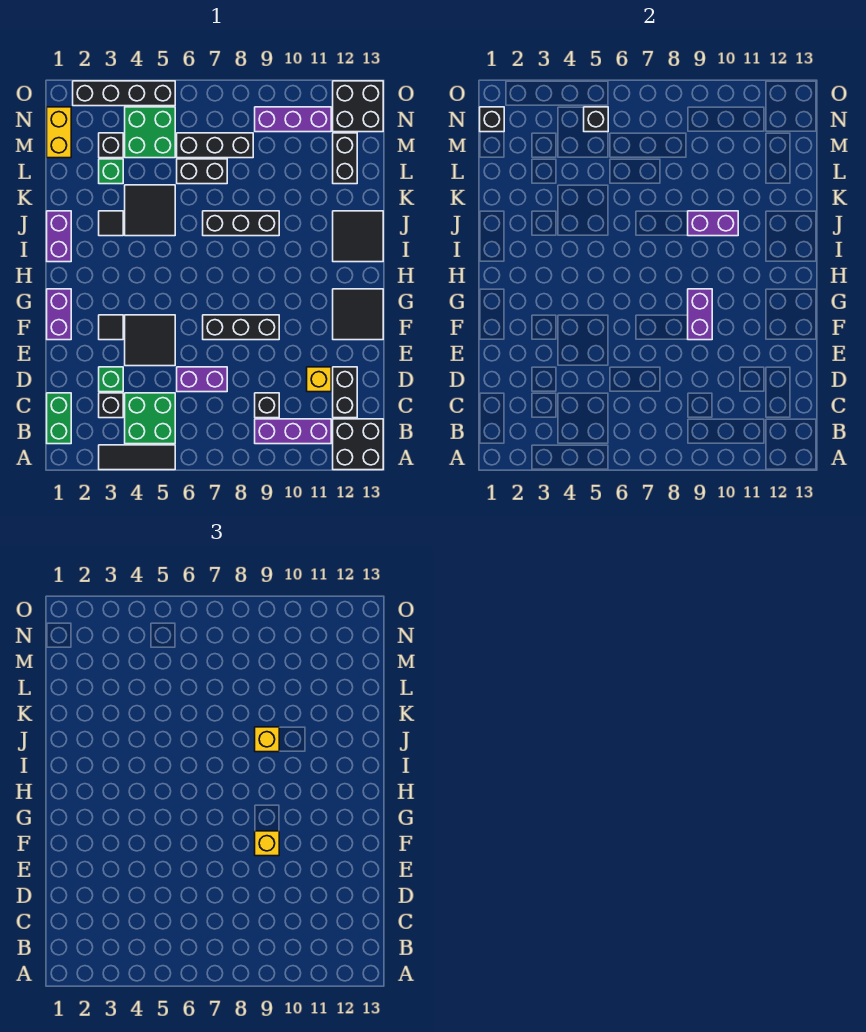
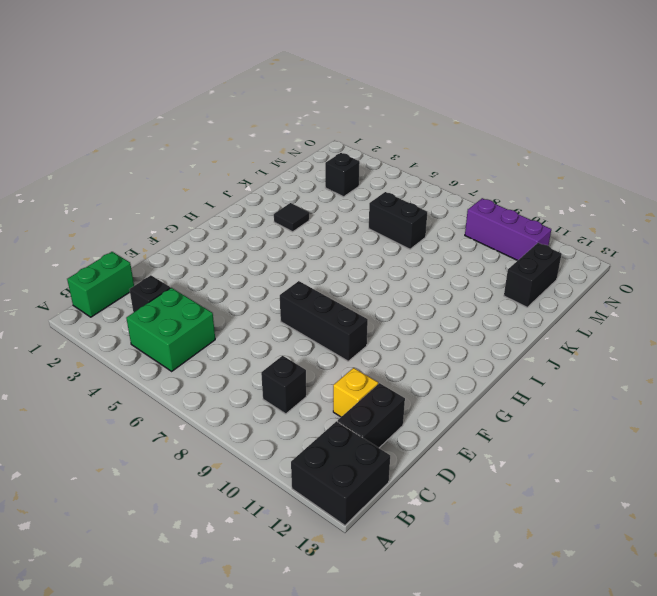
none -> black tile A3:A5 level 1
none -> purple brick B9:B11 level 1
none -> green brick D3 level 1
none -> purple brick D6:D7 level 1

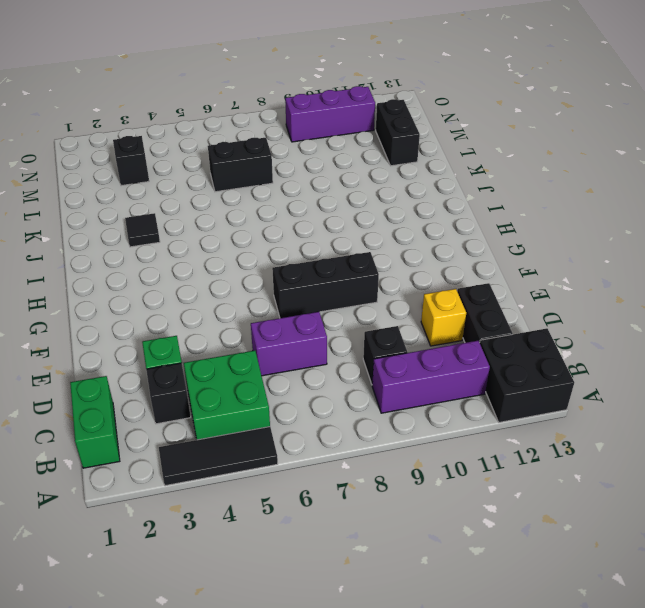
none -> black tile E4:F5 level 1
none -> purple brick F1:G1 level 1
none -> black tile F3 level 1
none -> black tile F12:G13 level 1

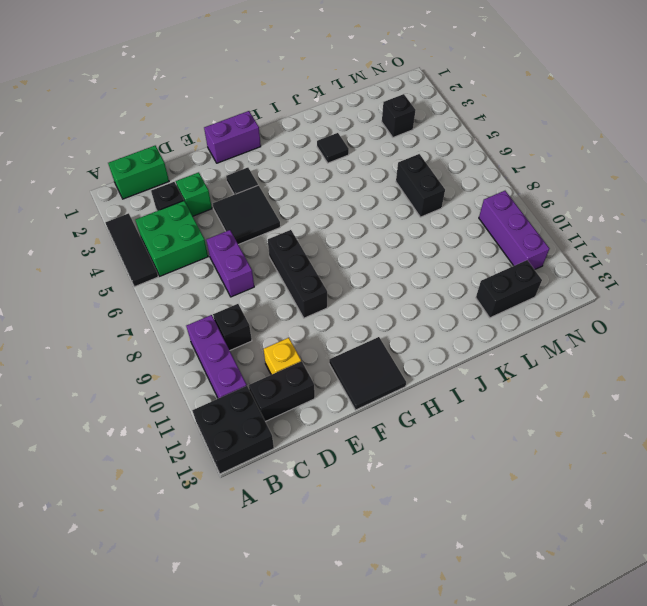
none -> purple brick I1:J1 level 1
none -> black tile I12:J13 level 1
none -> black tile J4:K5 level 1
none -> black brick J7:J9 level 1

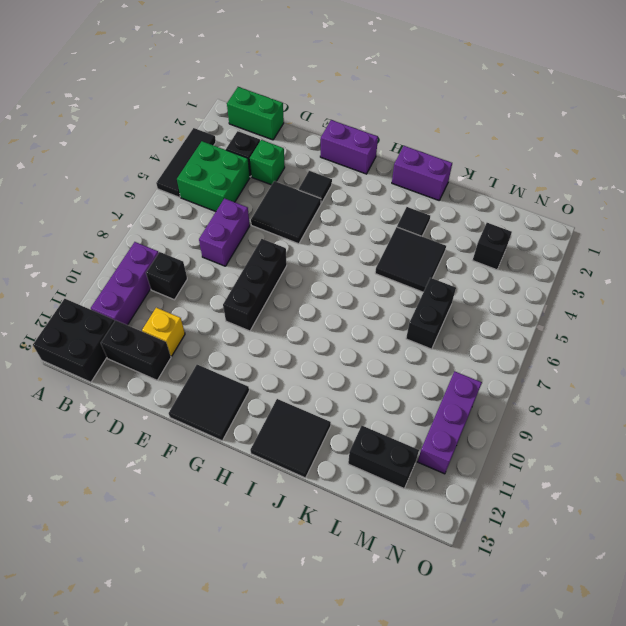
none -> black brick J7:J9 level 1
none -> green brick L3 level 1
none -> yellow brick M1:N1 level 1
none -> green brick M4:N5 level 1

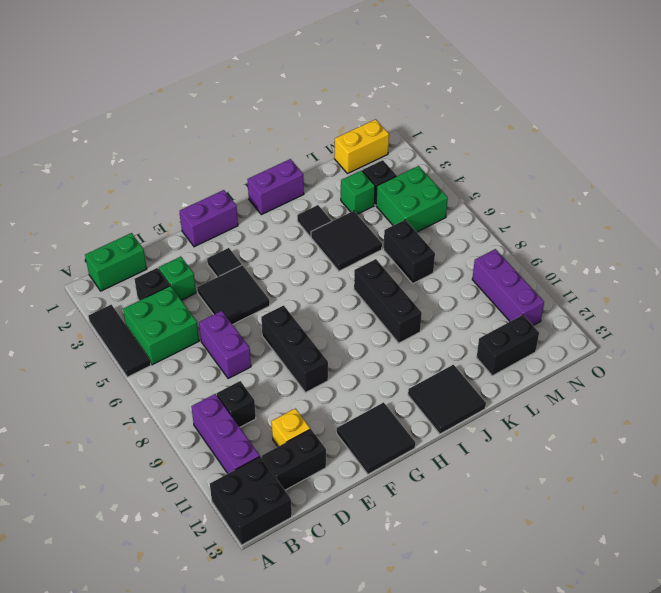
none -> black brick M6:M8 level 1
none -> black brick N12:O13 level 1
none -> black brick O2:O5 level 1
none -> purple brick F9:G9 level 2

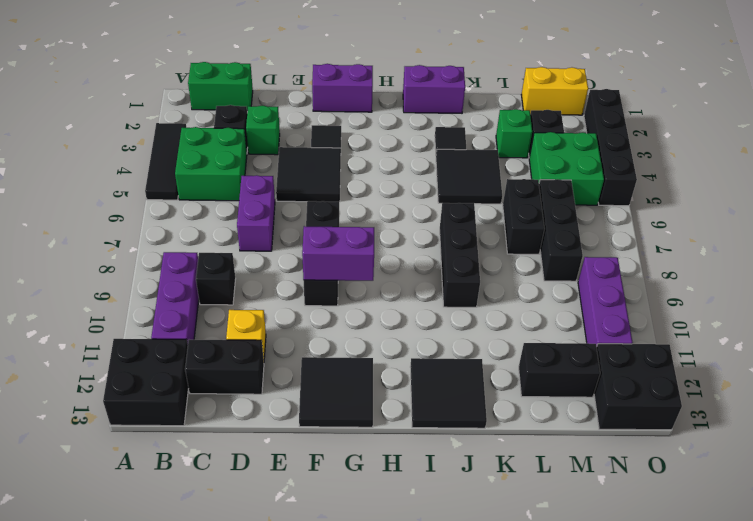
none -> purple brick J9:J10 level 2
none -> black brick N1 level 2
none -> black brick N5 level 2
none -> yellow brick F9 level 3

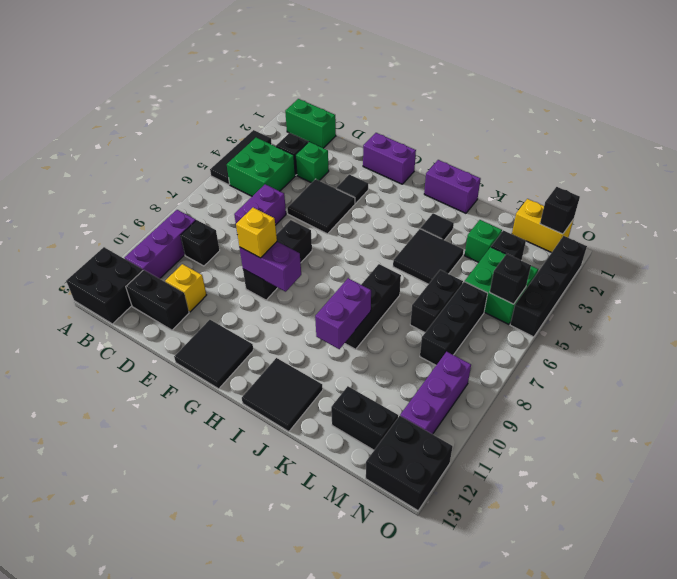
none -> yellow brick J9 level 3

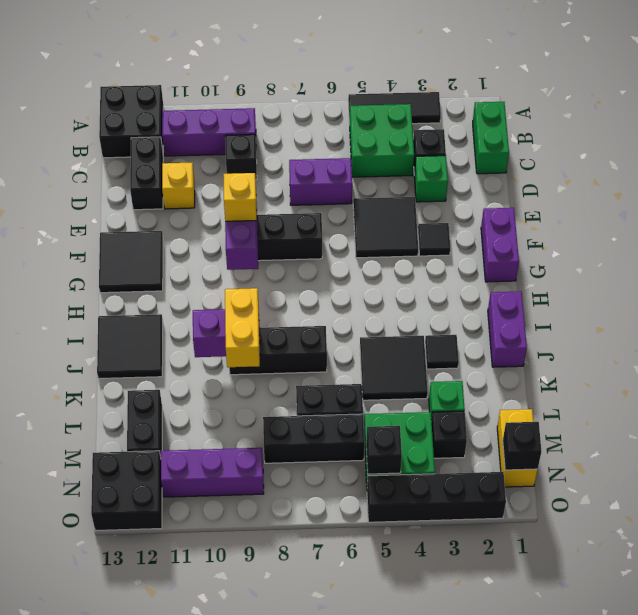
yellow brick J9:K9 level 3 -> yellow brick J9 level 3

